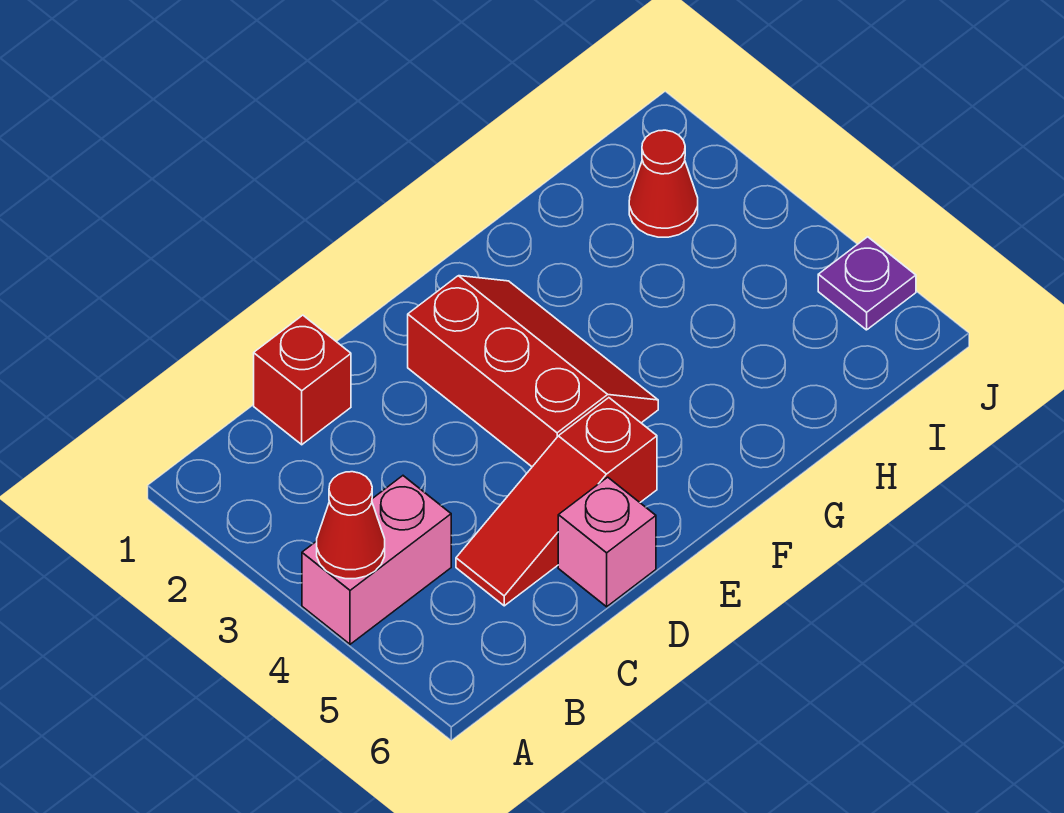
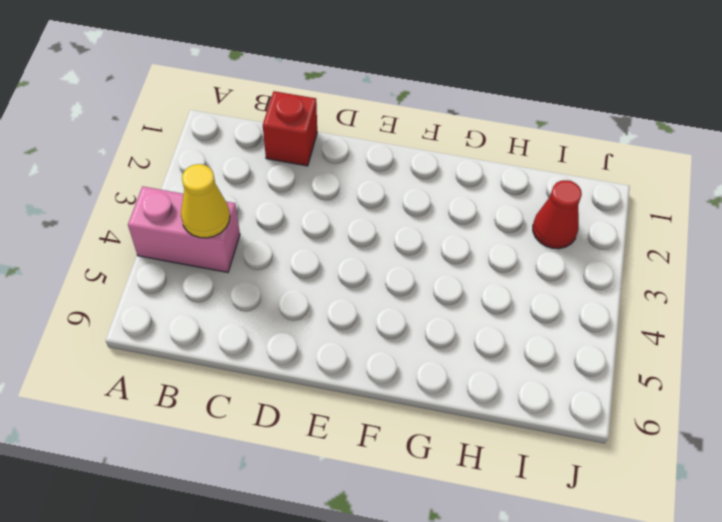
yellow cone B4 level 2 -> none
none -> red slope C5:E5 level 1 top E
none -> pink brick D6 level 1

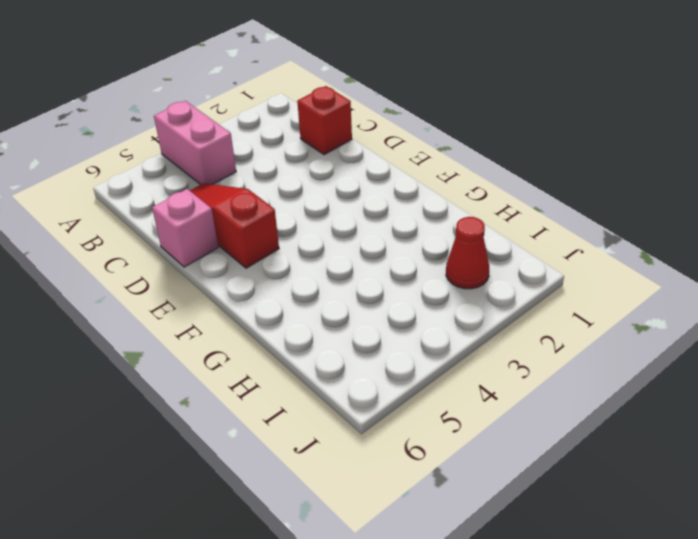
none -> red slope E2:F4 level 1 top E
none -> purple plate J5 level 1

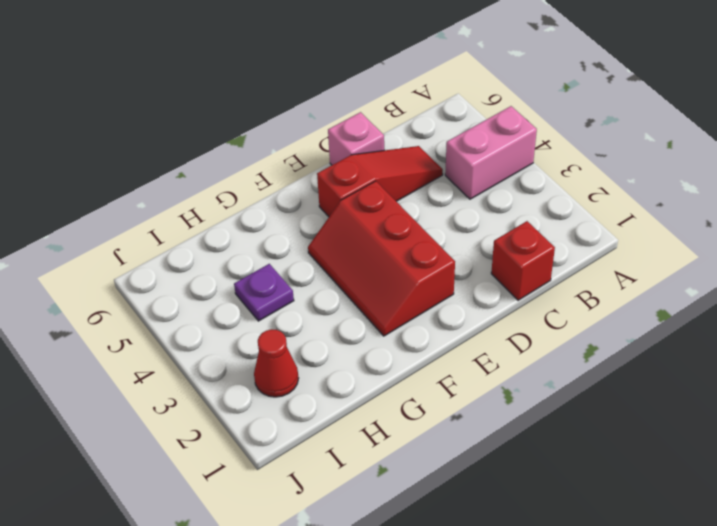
purple plate H4 level 1 -> purple plate J5 level 1
none -> red cone A4 level 2

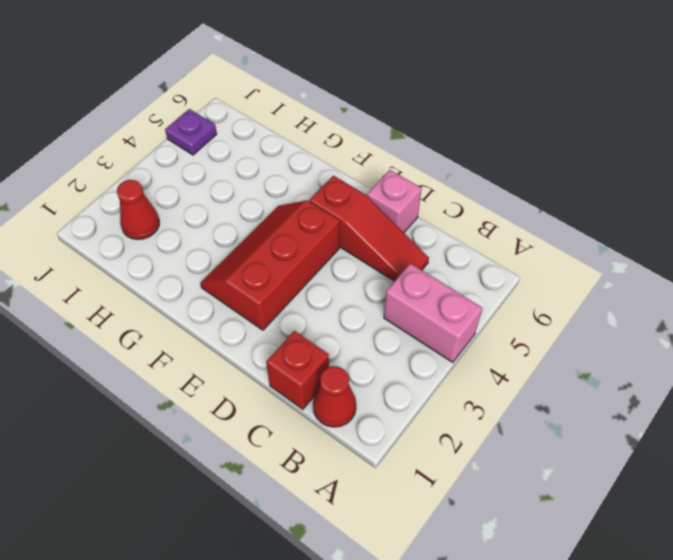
red cone B1 level 1 -> red cone A4 level 2

